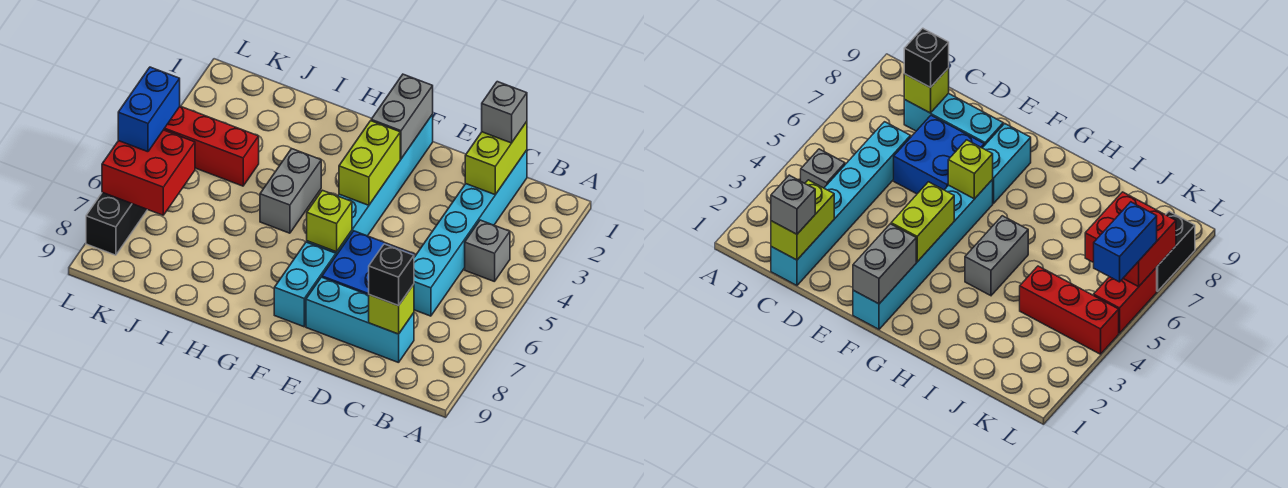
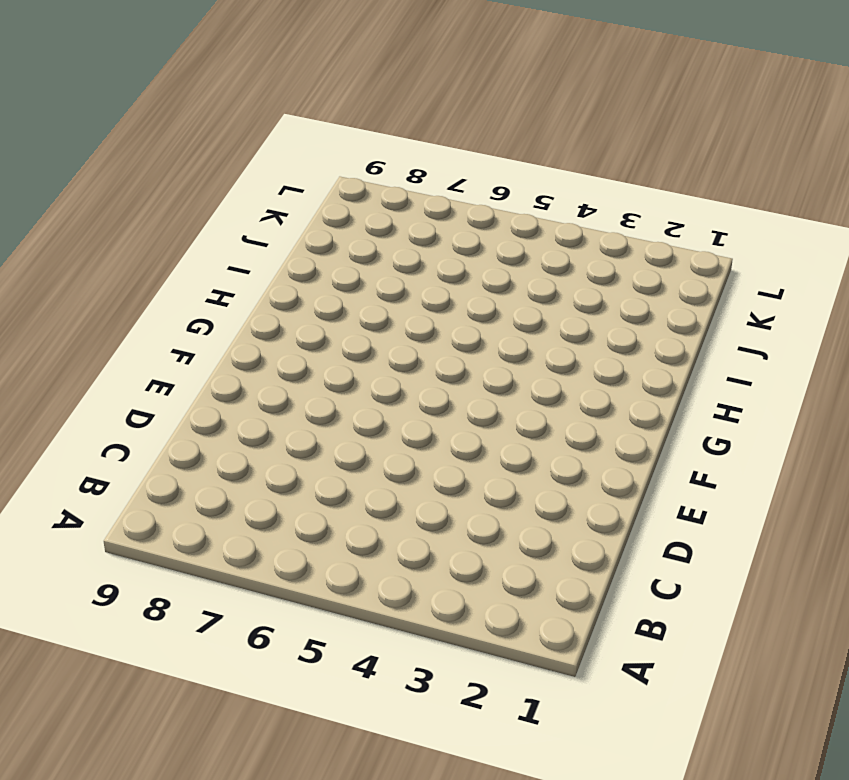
none -> grey brick B4 level 1
none -> cyan brick C1:C6 level 1
none -> cyan brick C8:E8 level 1

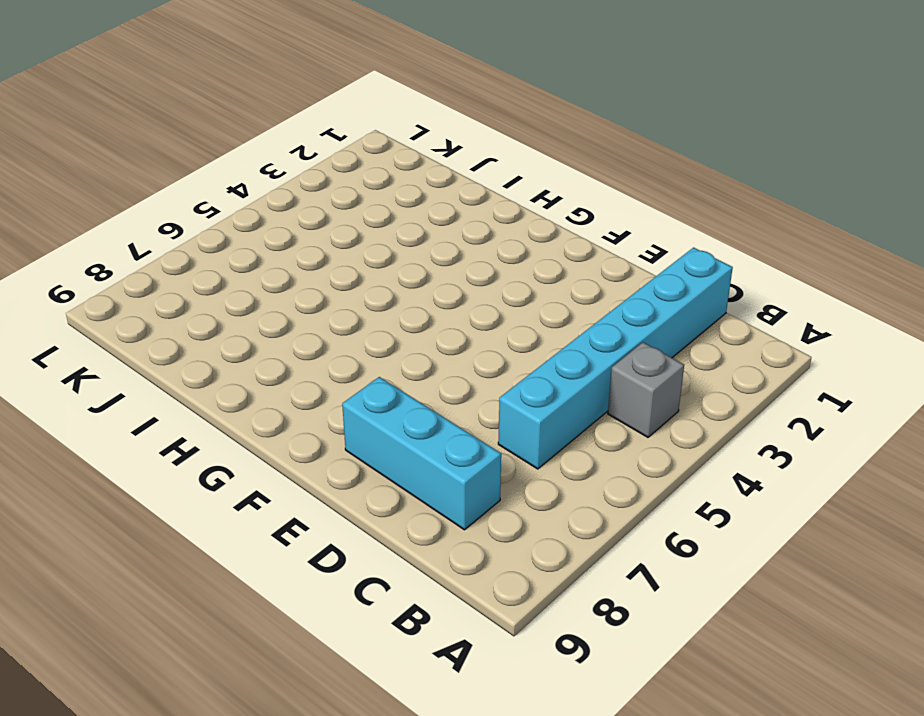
none -> blue brick D6:E7 level 1
none -> cyan brick F1:F6 level 1
none -> cyan brick F7:F8 level 1

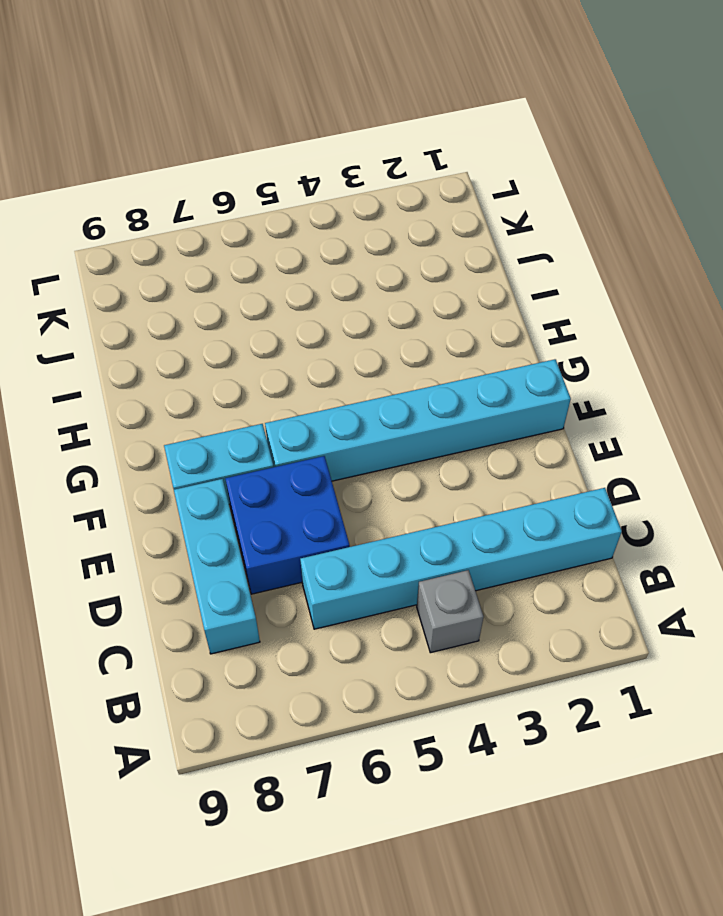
none -> grey brick H4:H5 level 1
none -> red brick J4:L4 level 1
none -> red brick L5:L6 level 1

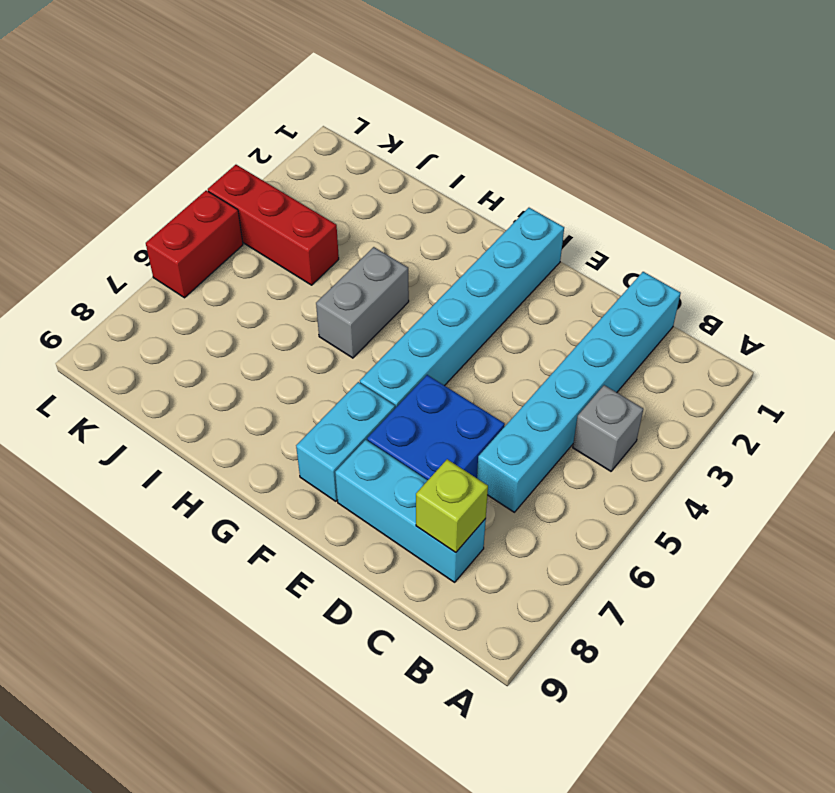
none -> black brick L7:L8 level 1
none -> lime brick C1:C2 level 2
none -> grey brick F1:F2 level 2

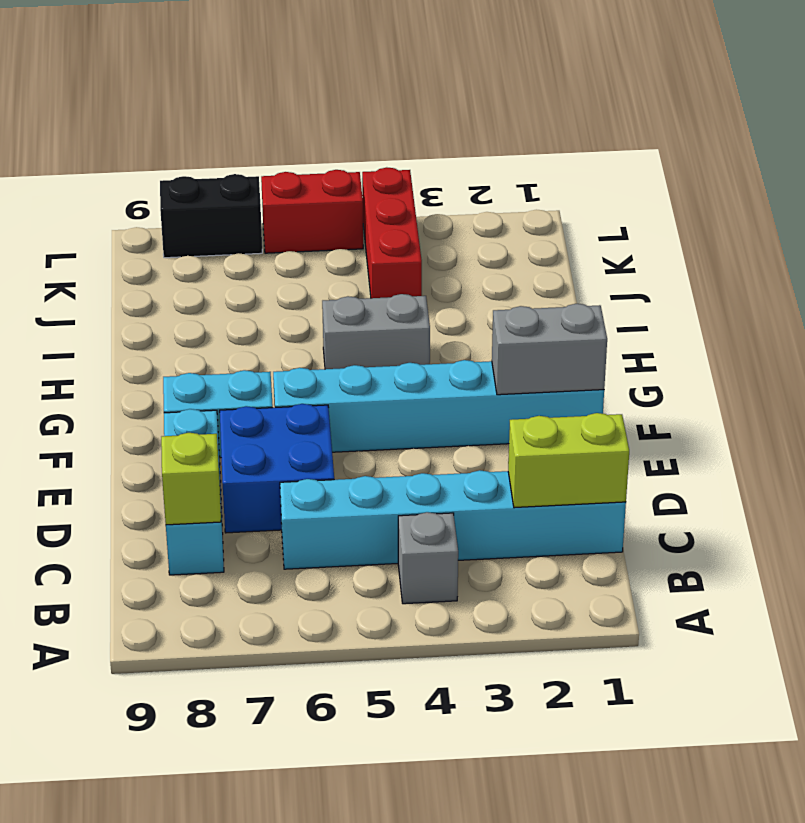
none -> lime brick F3:F4 level 2
none -> lime brick F6 level 2
none -> red brick K6:L7 level 2

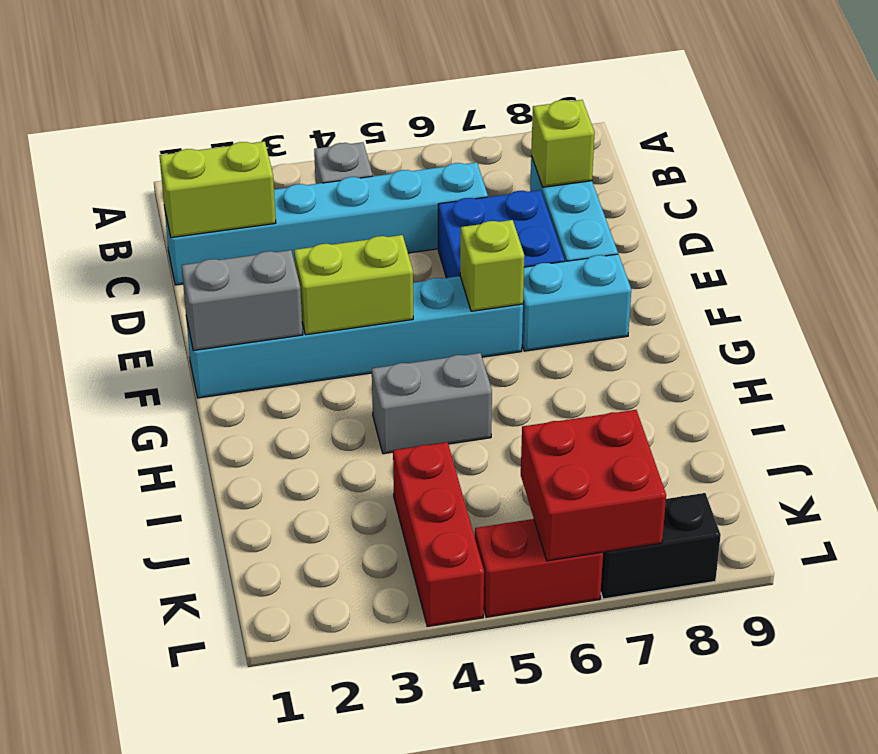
none -> grey brick C1 level 3
none -> black brick C8 level 3
none -> blue brick L5:L6 level 3

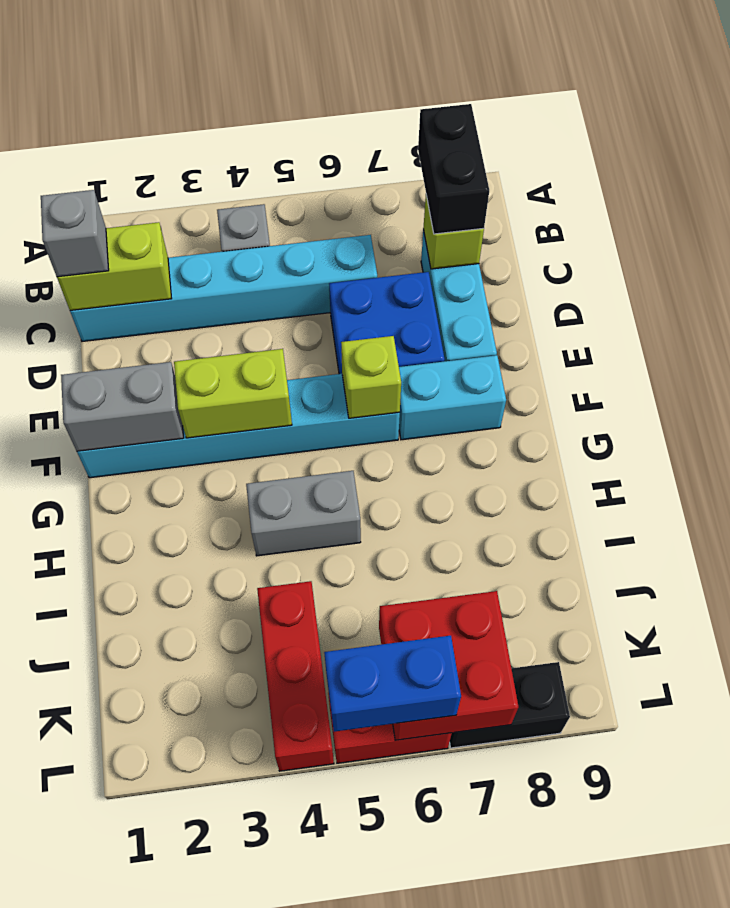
black brick B8:C8 level 3 -> black brick C8 level 3

